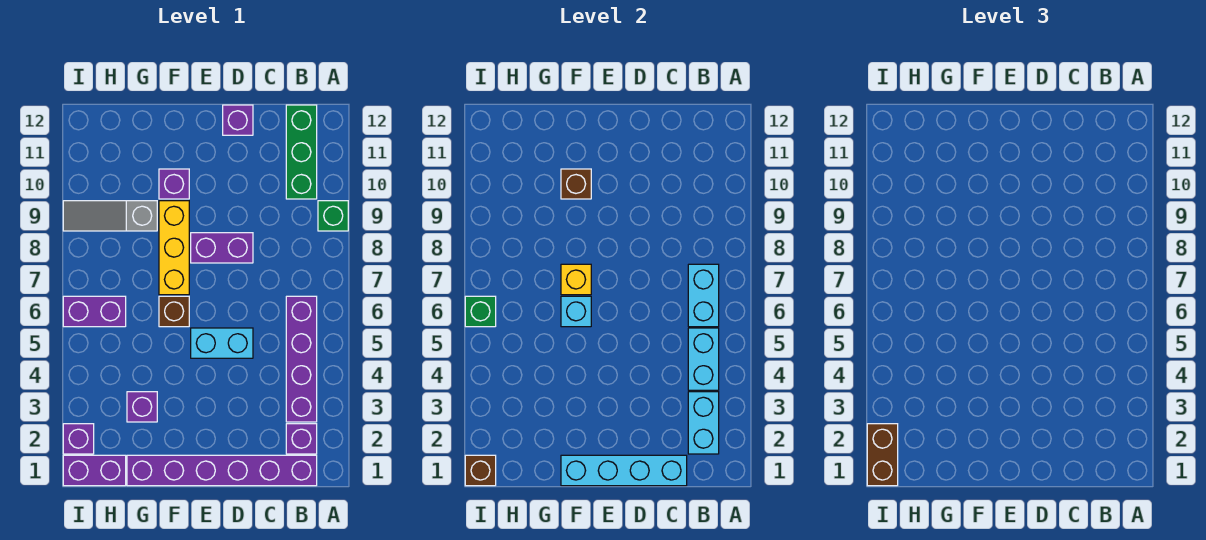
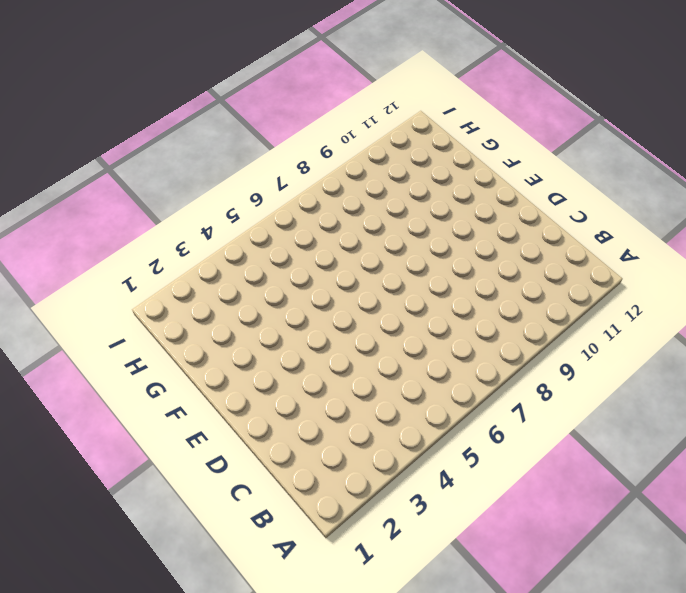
none -> green brick A9 level 1
none -> purple brick B1:G1 level 1
none -> purple brick B2 level 1

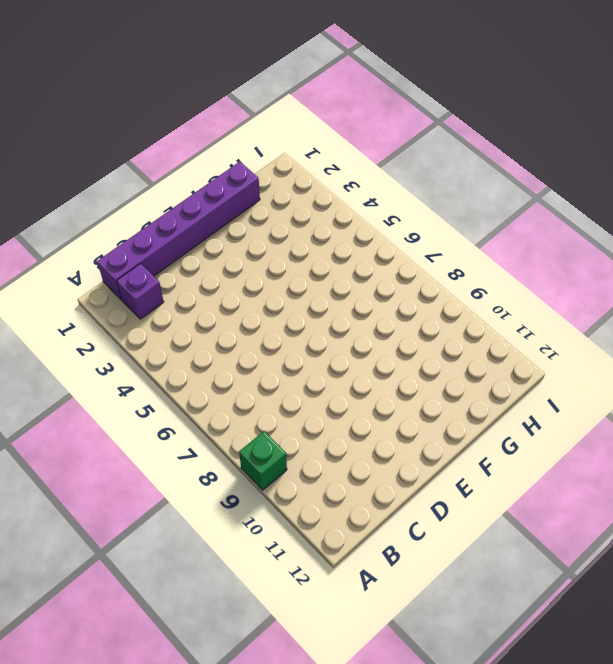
none -> purple brick B3:B6 level 1
none -> green brick B10:B12 level 1
none -> cyan brick D5:E5 level 1

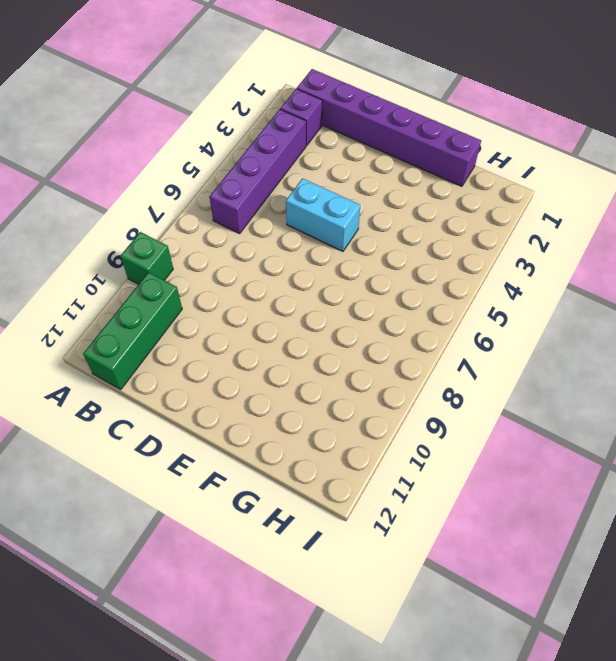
none -> purple brick D8:E8 level 1
none -> purple brick D12 level 1
none -> brown brick F6 level 1

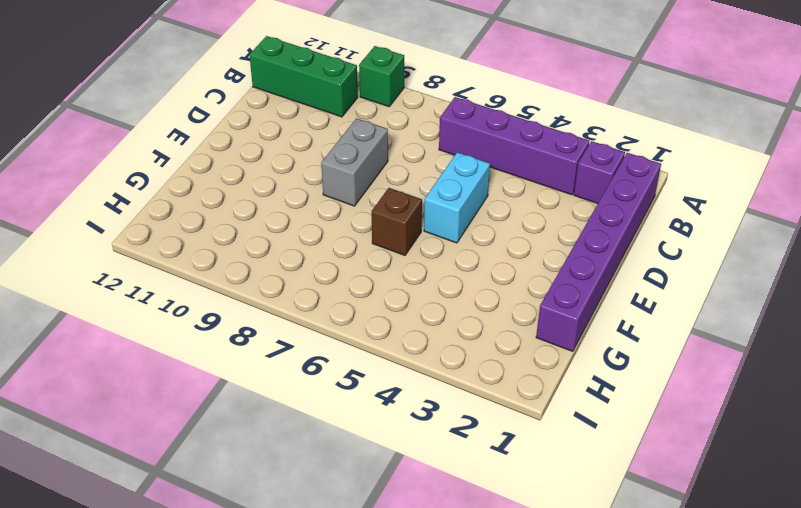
grey brick D8:E8 level 1 -> purple brick D8:E8 level 1
none -> purple brick D12 level 1
none -> yellow brick F7:F9 level 1
none -> purple brick F10 level 1

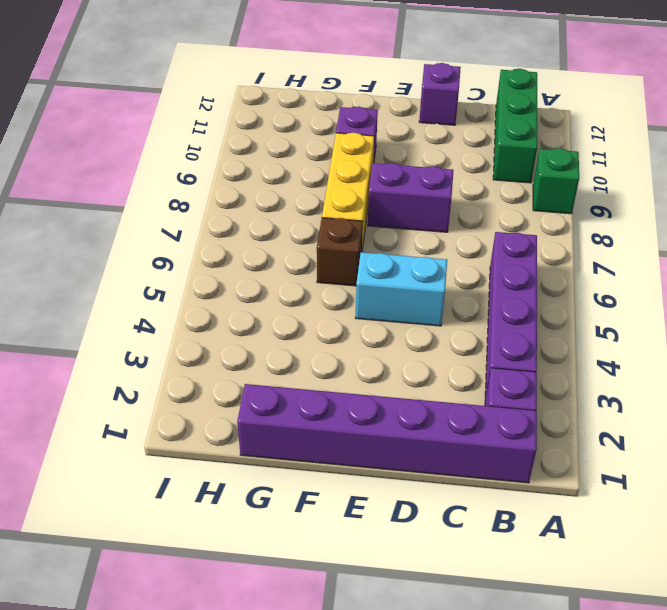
none -> purple brick G3 level 1
none -> grey slope G9:I9 level 1 top G
none -> purple brick H1:I1 level 1

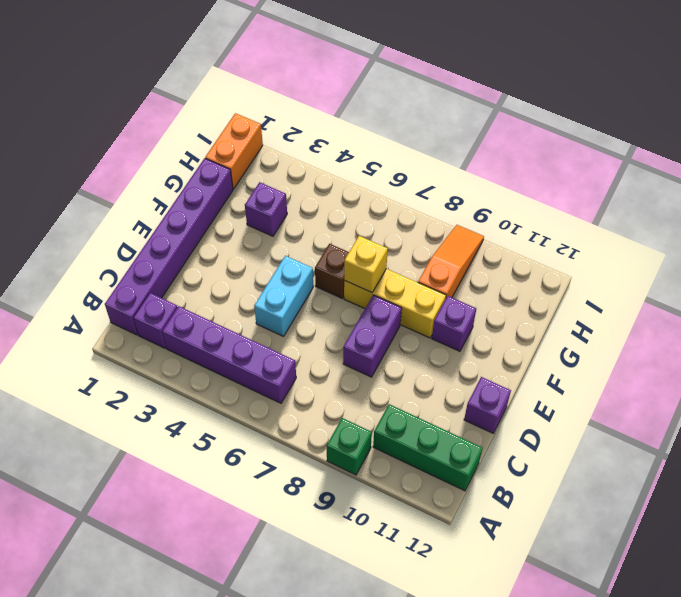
orange slope G9:I9 level 1 top G -> grey slope G9:I9 level 1 top G
orange brick H1:I1 level 1 -> purple brick H1:I1 level 1
none -> purple brick H6:I6 level 1
none -> purple brick I2 level 1
none -> cyan brick B2:B3 level 2

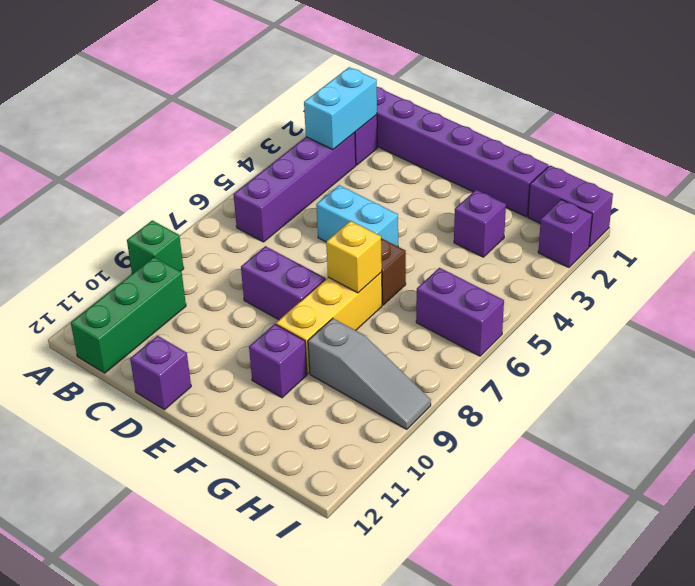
none -> cyan brick B4:B5 level 2
none -> cyan brick B6:B7 level 2
none -> cyan brick C1:F1 level 2

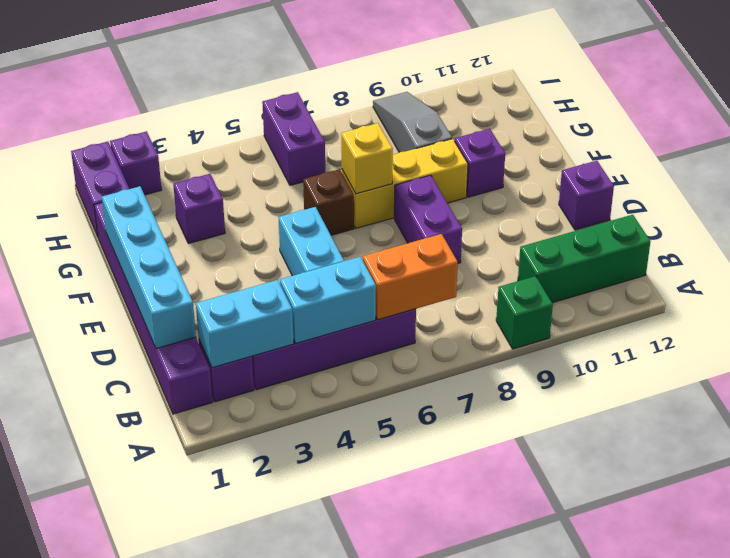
orange brick B6:B7 level 2 -> cyan brick B6:B7 level 2
none -> cyan brick F6 level 2
none -> brown brick F10 level 2
none -> brown brick I1 level 2

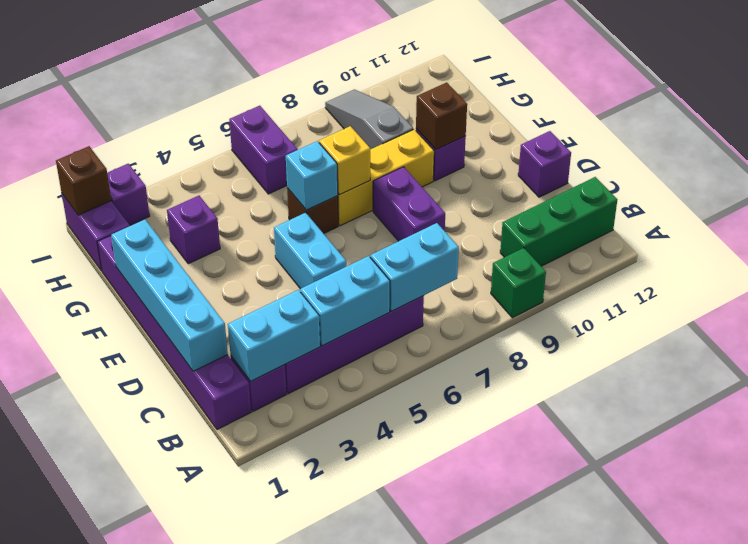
none -> green brick I6 level 2
none -> brown brick I1:I2 level 3

